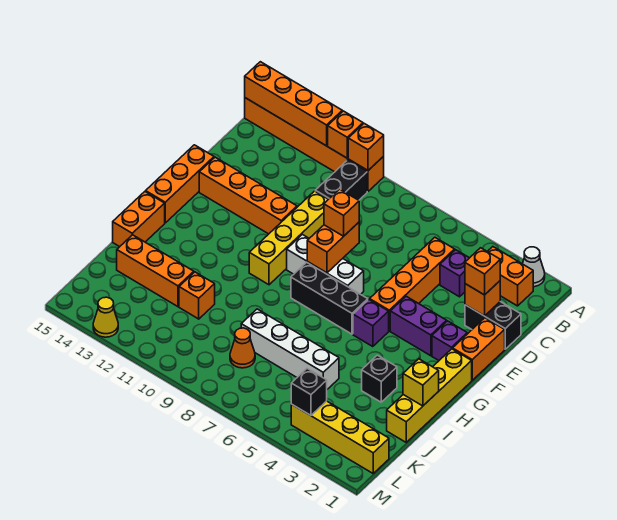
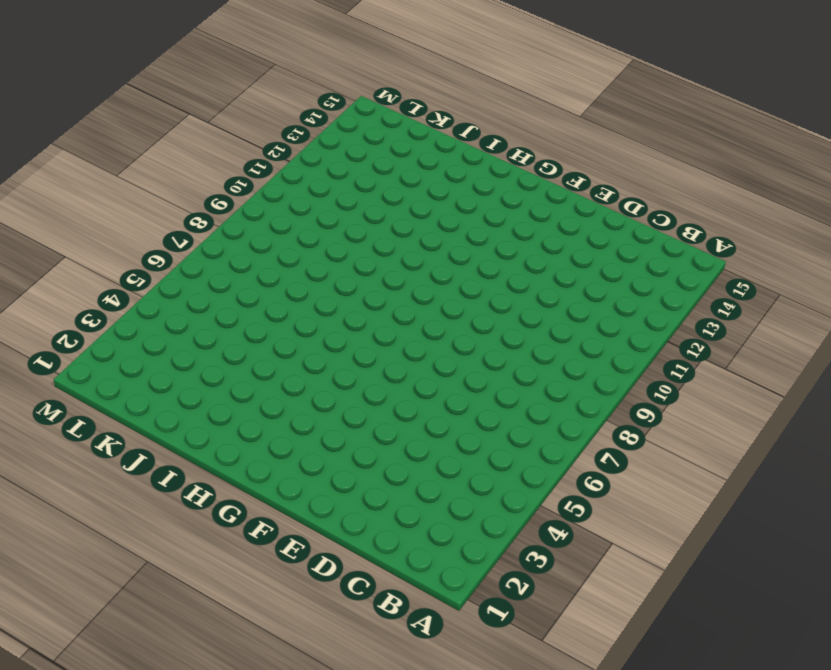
none -> white cone A2 level 1
none -> orange brick A10:A15 level 1
none -> orange brick B2:B3 level 1
none -> black brick B10:C10 level 1

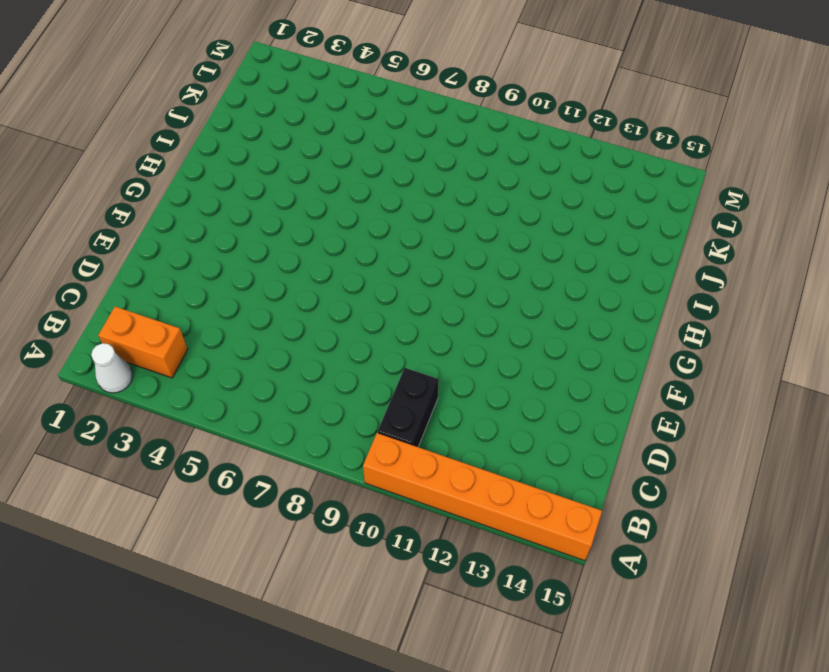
none -> purple brick C4 level 1
none -> orange brick C5:F5 level 1
none -> black brick D1:D2 level 1
none -> yellow brick D10:G10 level 1

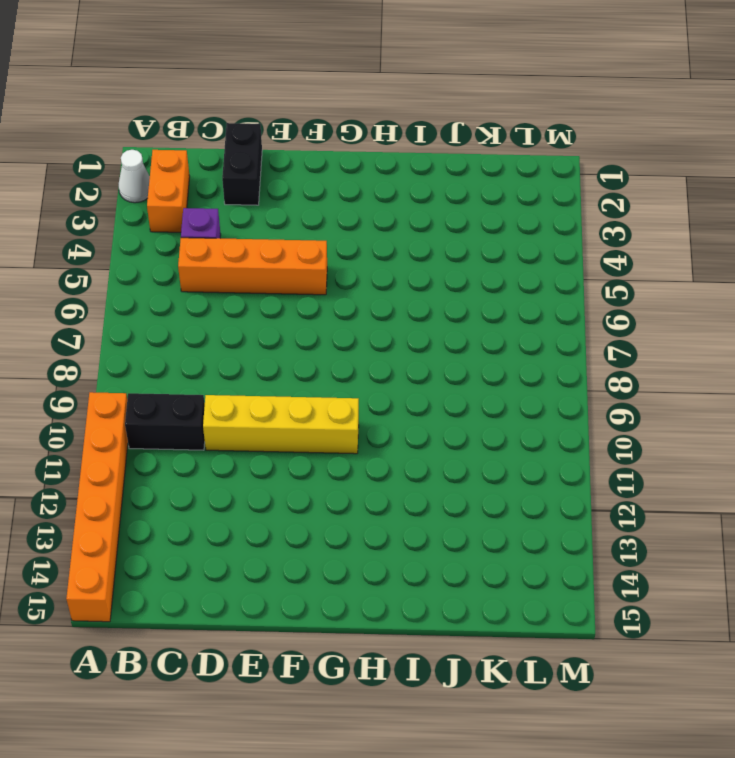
none -> orange brick E1:F1 level 1
none -> orange brick E11:E14 level 1
none -> orange brick E15:G15 level 1
none -> purple brick F2 level 1

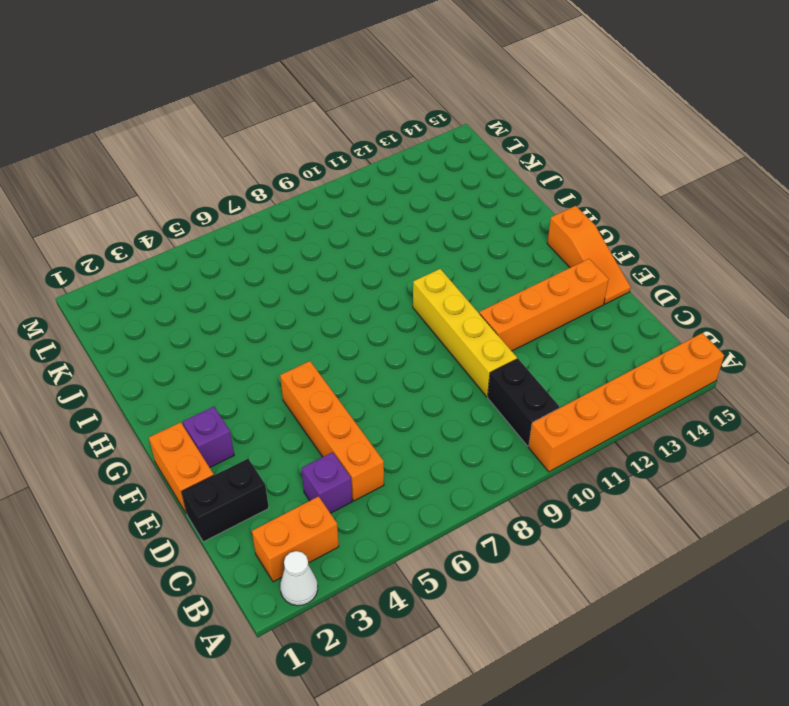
orange slope E15:G15 level 1 top G -> orange brick E15:G15 level 1
none -> purple brick F3:F4 level 1
none -> white brick F7:F9 level 1
none -> yellow brick G1:J1 level 1
none -> purple brick G5 level 1

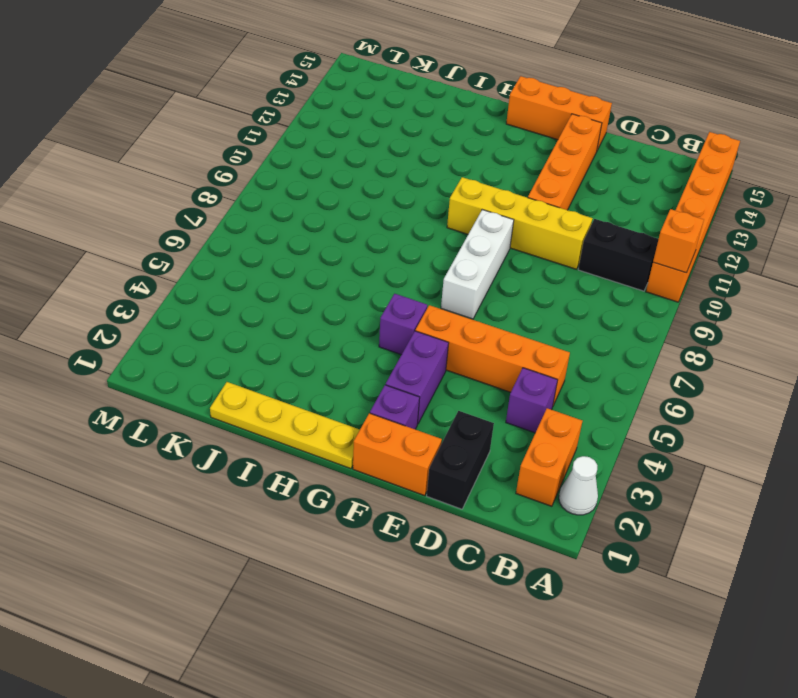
yellow plate G1:J1 level 1 -> yellow brick G1:J1 level 1
none -> black brick G6:G8 level 1
none -> orange brick H15:I15 level 1
none -> black brick I3 level 1
none -> white brick J5:J8 level 1

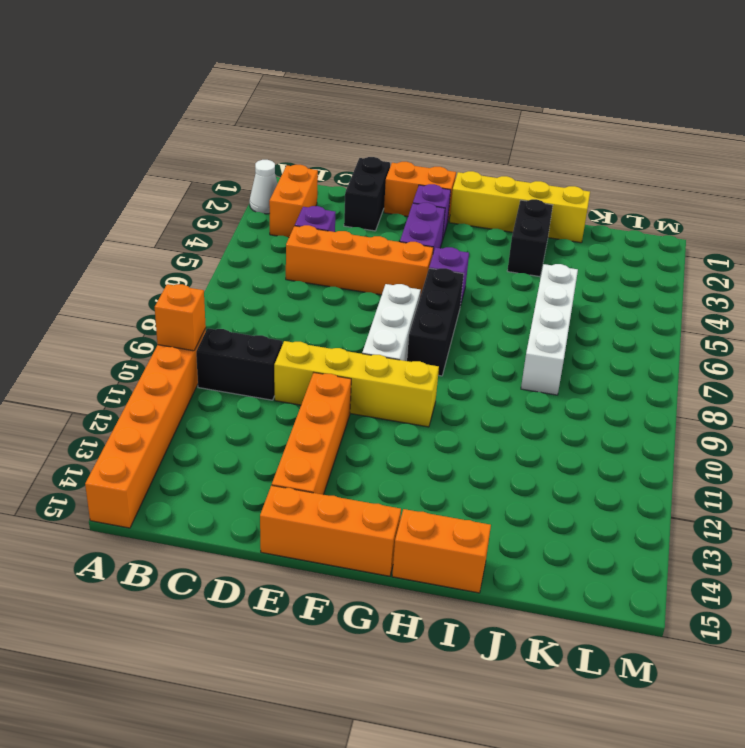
black brick I2:I3 level 1 -> black brick I3 level 1
none -> orange brick J11 level 1
none -> orange brick J12:J14 level 1
none -> orange cone K8 level 1
none -> yellow brick L1:L4 level 1

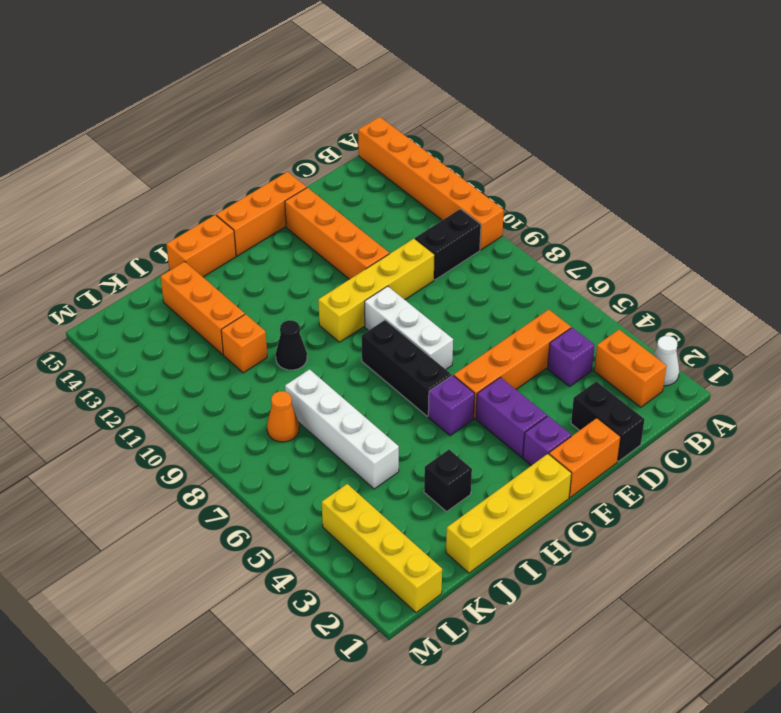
black cone I10 level 1 -> none
none -> yellow cone M13 level 1
none -> orange brick A10 level 2
none -> orange brick A11 level 2
none -> orange brick A12:A15 level 2

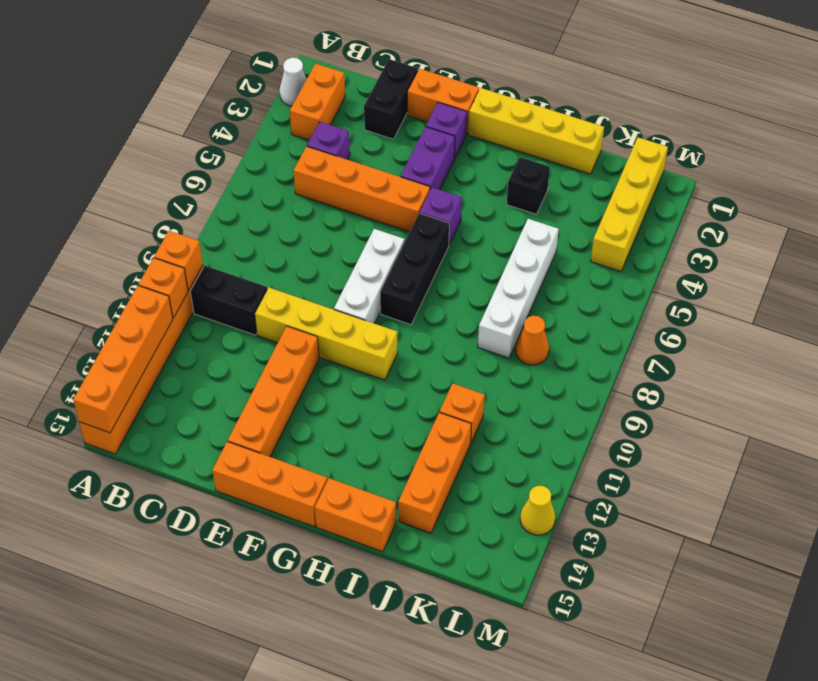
none -> orange brick D2 level 2
none -> orange brick E8:F8 level 2
none -> yellow brick I1 level 2
none -> black brick L4 level 2

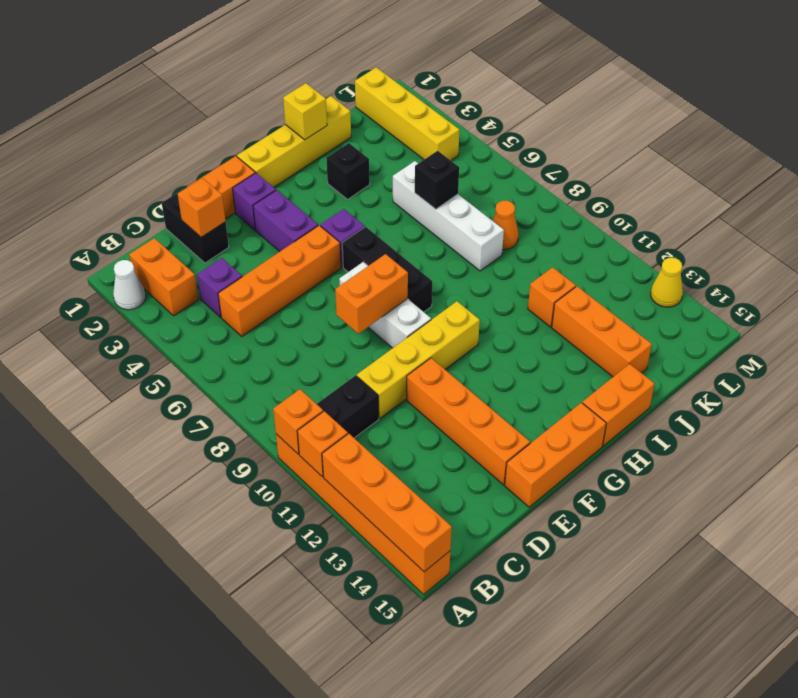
black brick J6 level 2 -> black brick L4 level 2
none -> orange brick D2 level 3
none -> orange brick E8 level 3

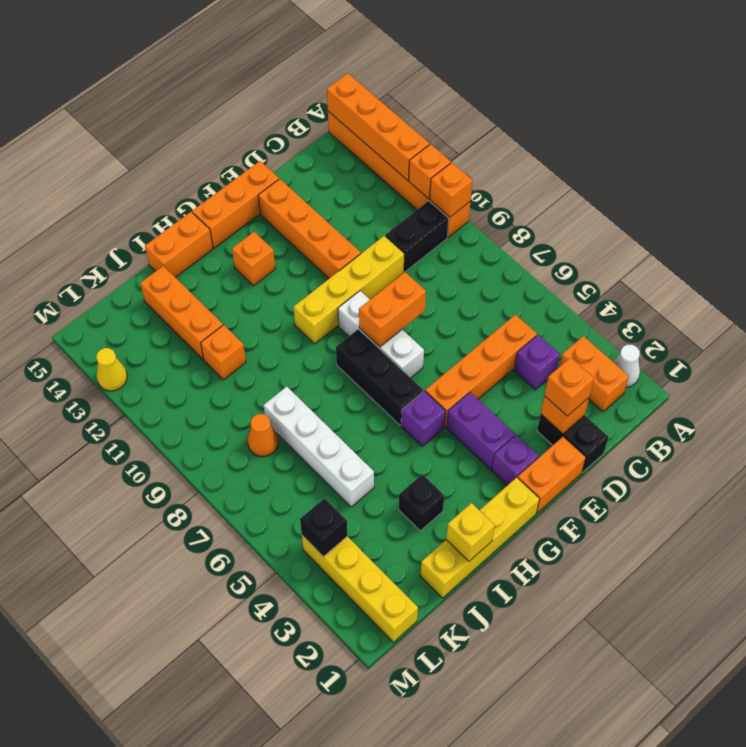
orange brick G13 level 1 -> orange brick E8 level 3

